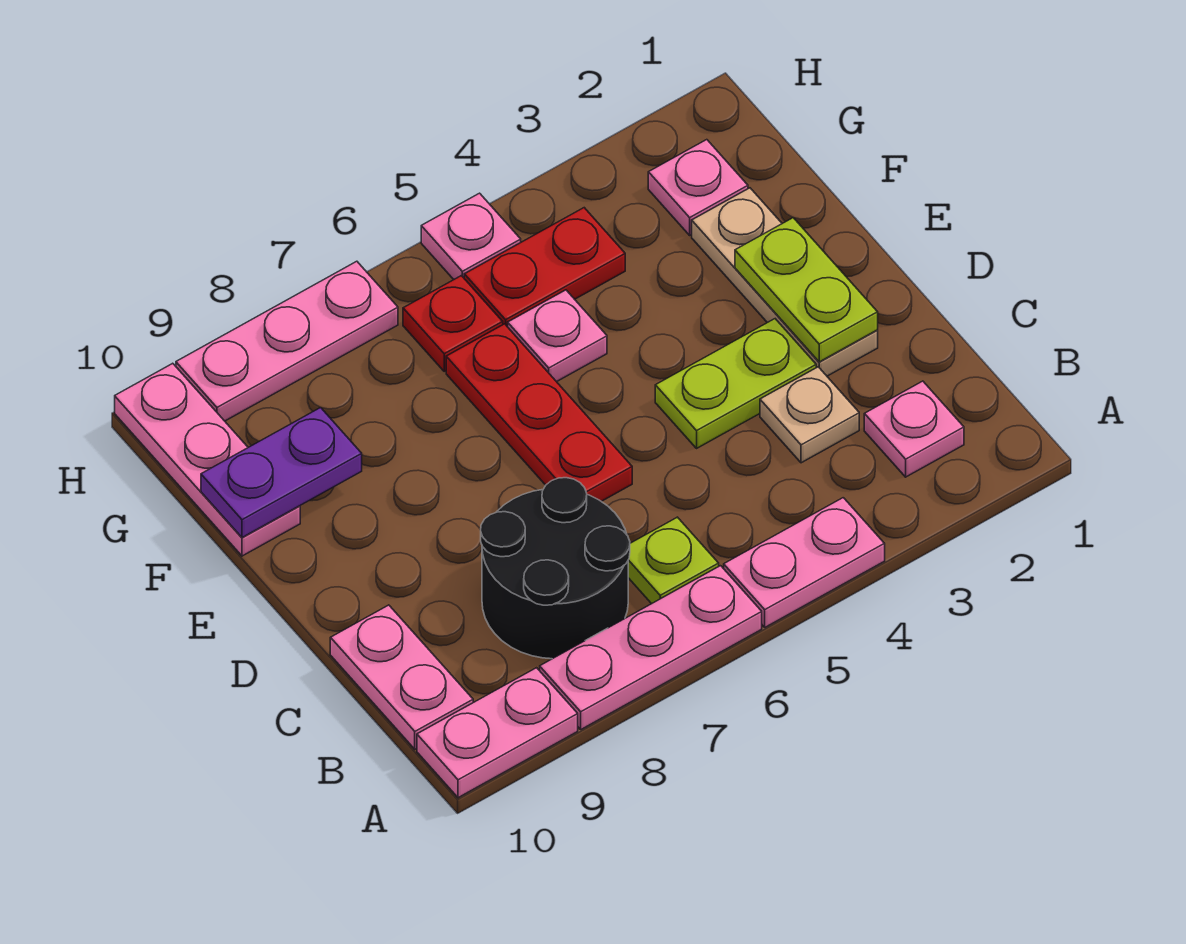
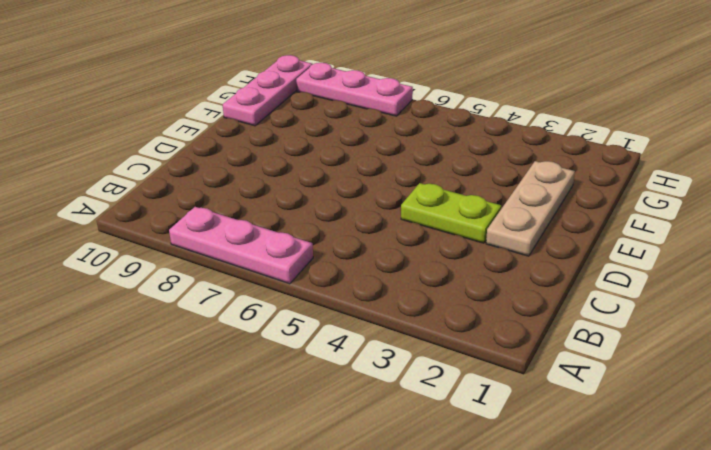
none -> pink plate A4:A5 level 1
none -> pink plate A9:A10 level 1
none -> pink plate B2 level 1

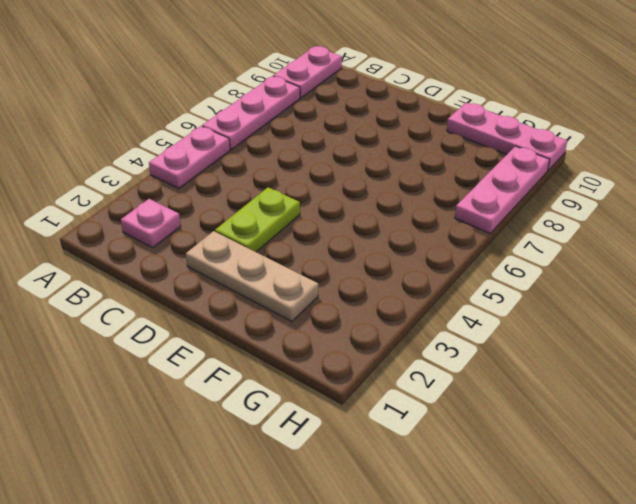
none -> lime plate B6 level 1
none -> black round brick B7:C8 level 1
none -> pink plate B10:C10 level 1

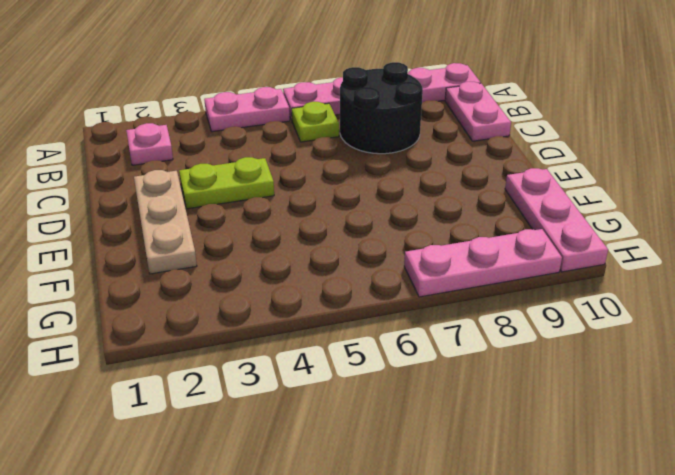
none -> tan plate C3 level 1
none -> red plate D6:F6 level 1
none -> pink plate F5 level 1

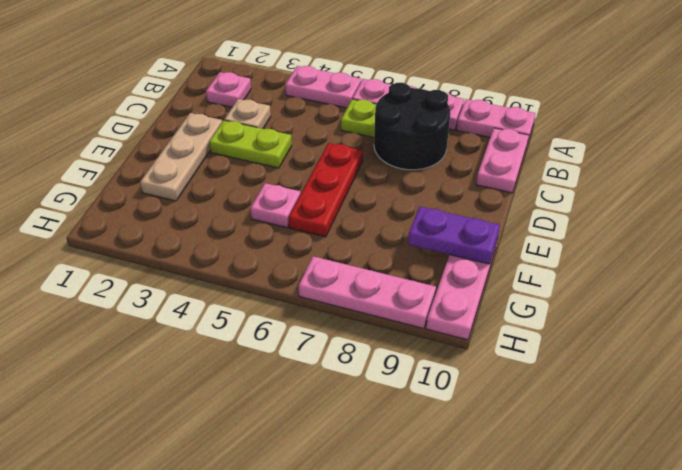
none -> pink plate G2 level 1
none -> red plate G4:G5 level 1
none -> red plate G6 level 1

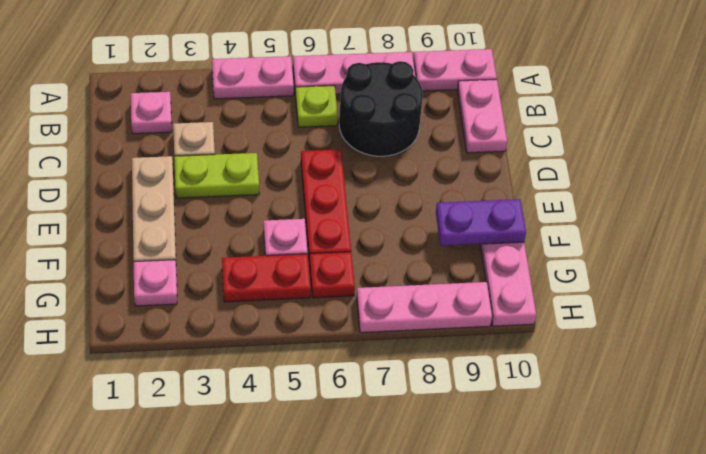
none -> pink plate H5 level 1
none -> lime plate D2:E2 level 2

